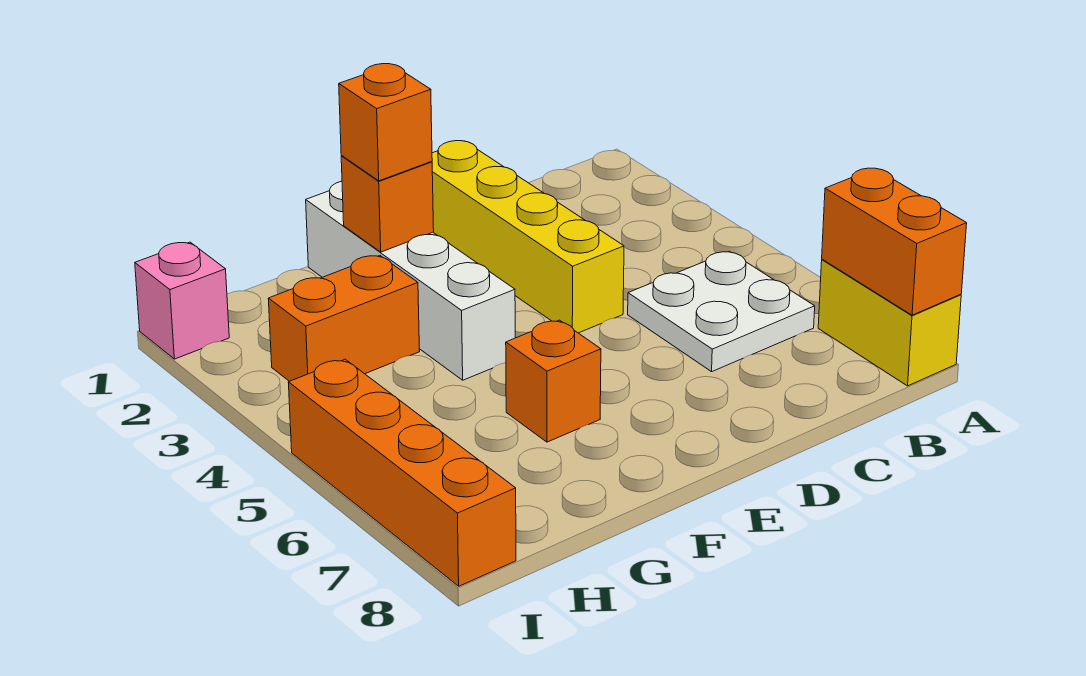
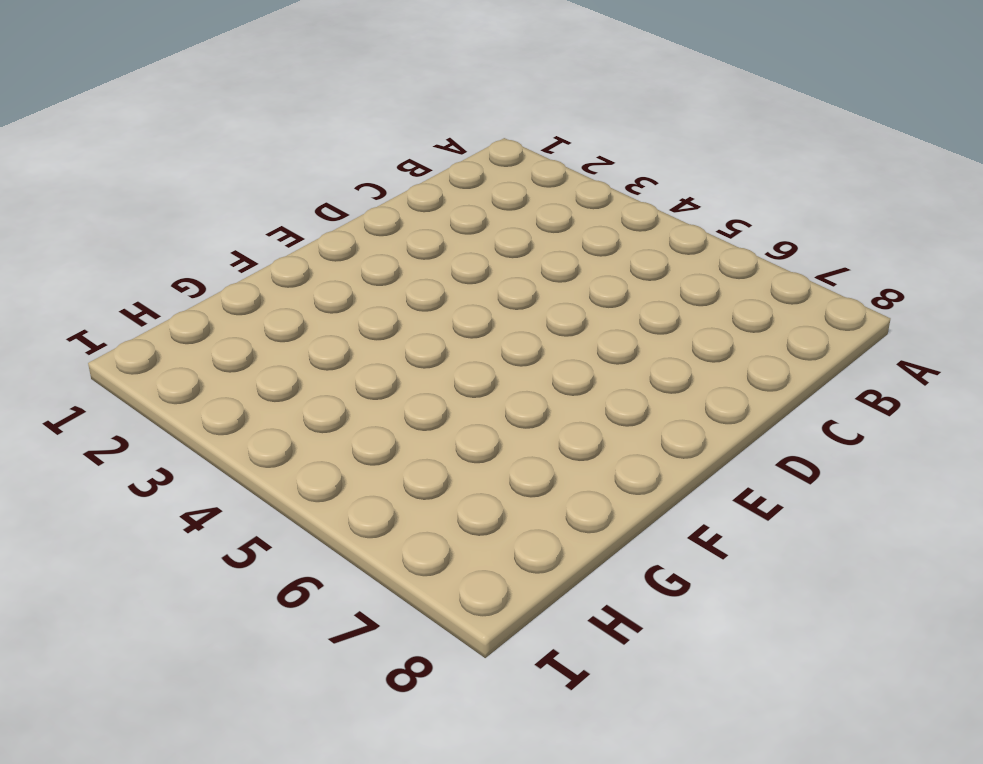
none -> yellow brick A7:A8 level 1
none -> white plate B5:C6 level 1

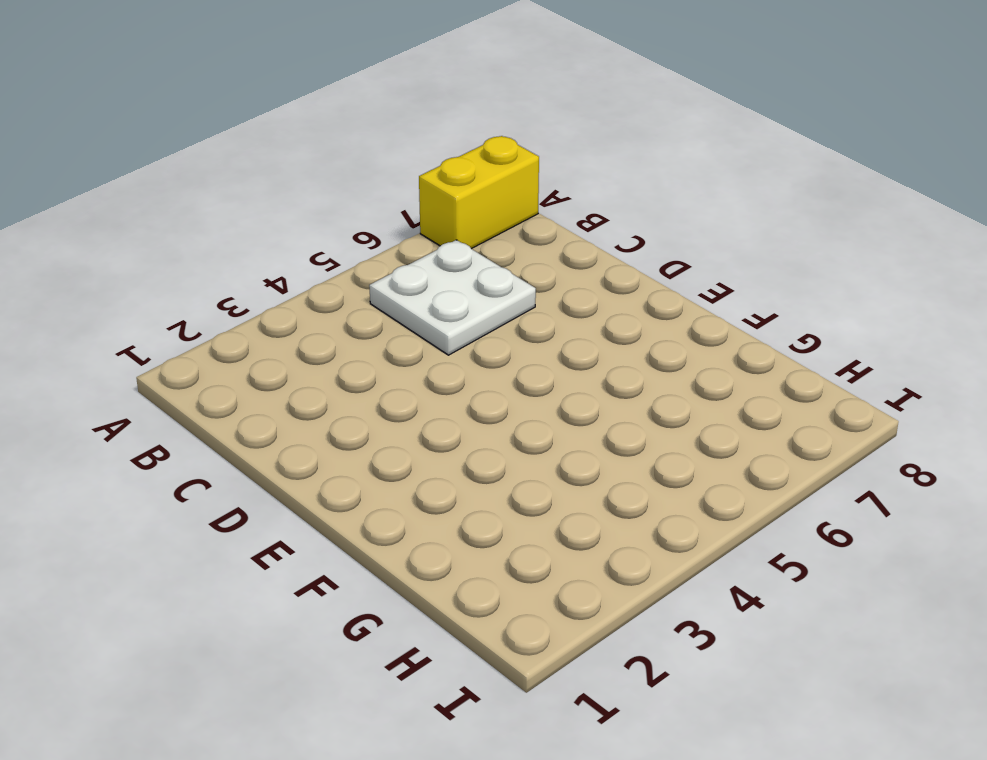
none -> yellow brick D1:D4 level 1
none -> white brick F1:F4 level 1

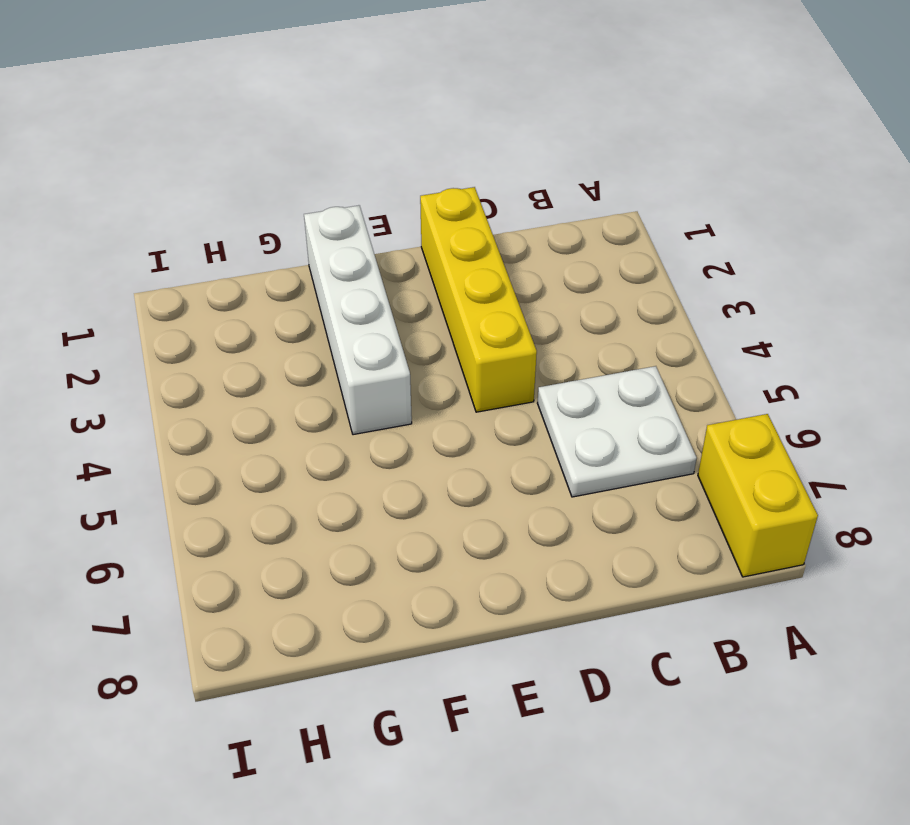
none -> orange brick F6 level 1
none -> orange brick G3:H3 level 1

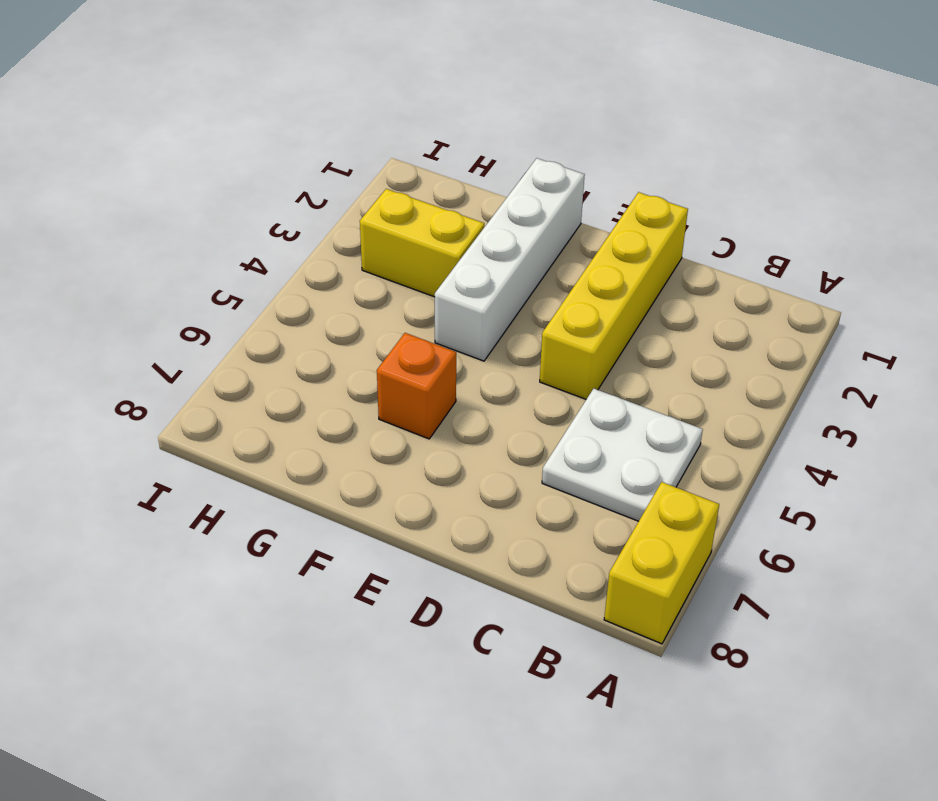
yellow brick G3:H3 level 1 -> orange brick G3:H3 level 1
none -> pink brick I1 level 1
none -> orange brick I5:I8 level 1

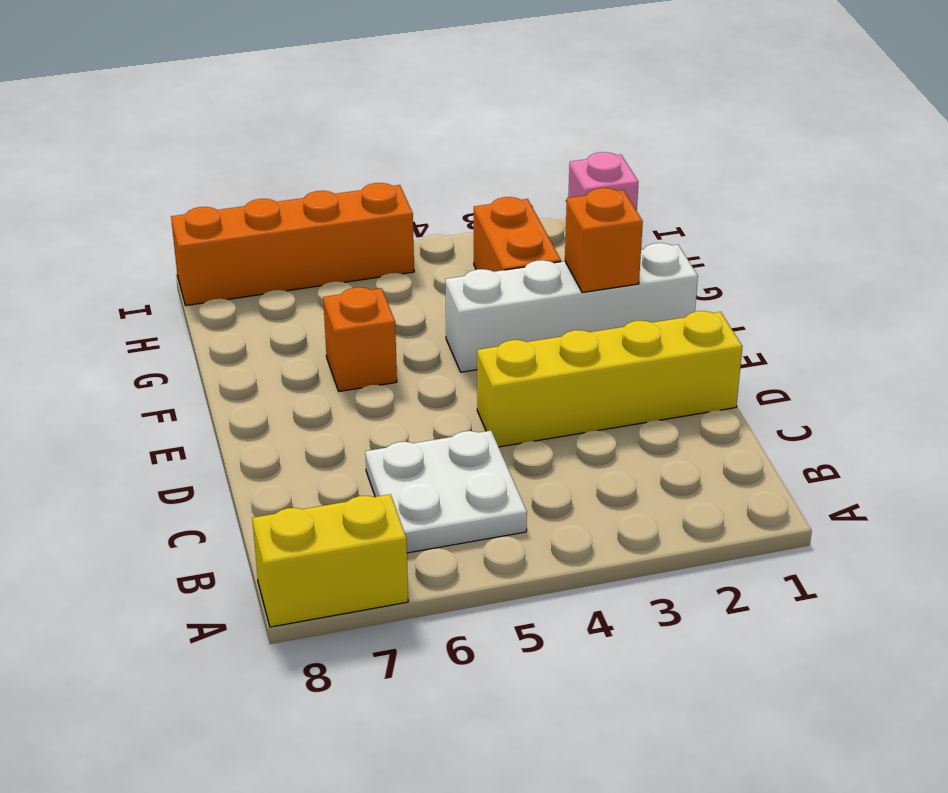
none -> orange brick A7:A8 level 2
none -> orange brick F2 level 3

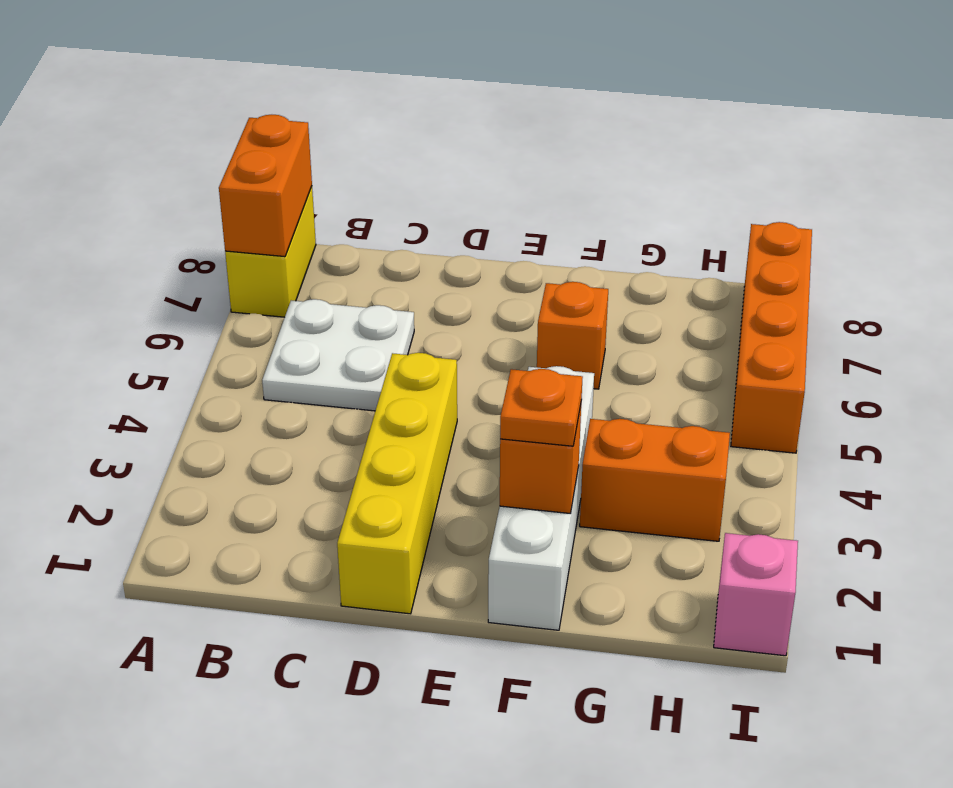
orange plate F2 level 3 -> orange brick F2 level 3

